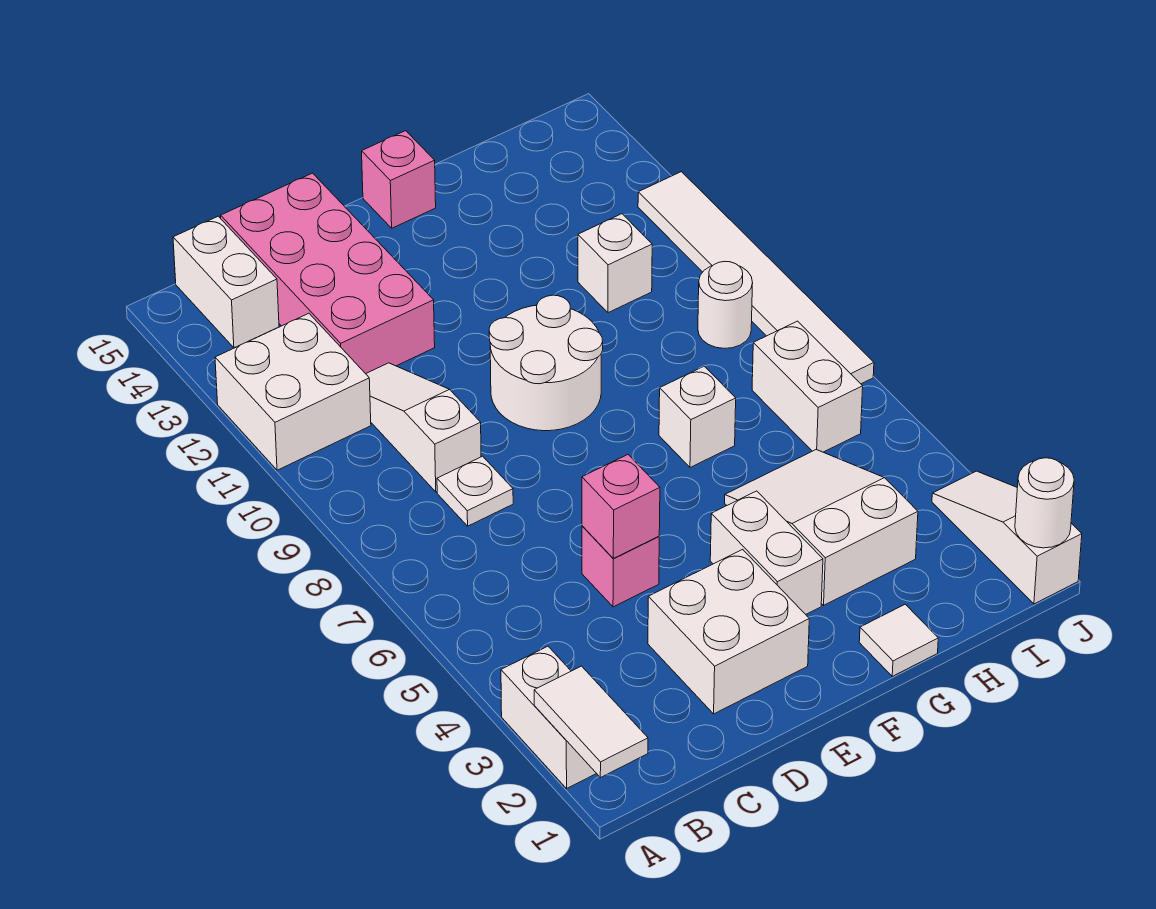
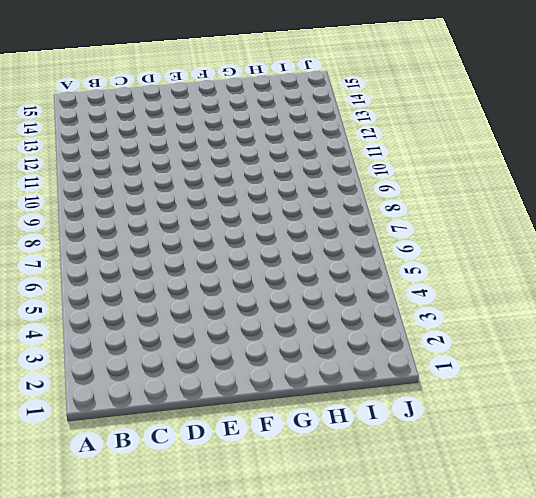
none -> white brick A2:A3 level 1
none -> white brick A11:B12 level 1
none -> white brick B14:B15 level 1

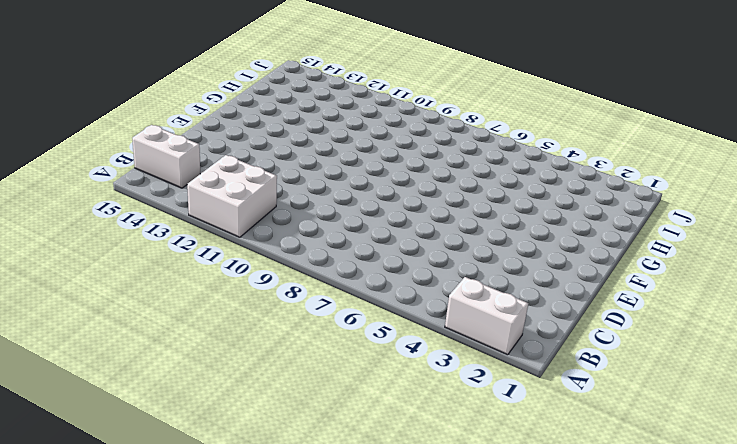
none -> white plate C8 level 1
none -> white slope C9:C11 level 1 top 9
none -> pink brick C12:D15 level 1

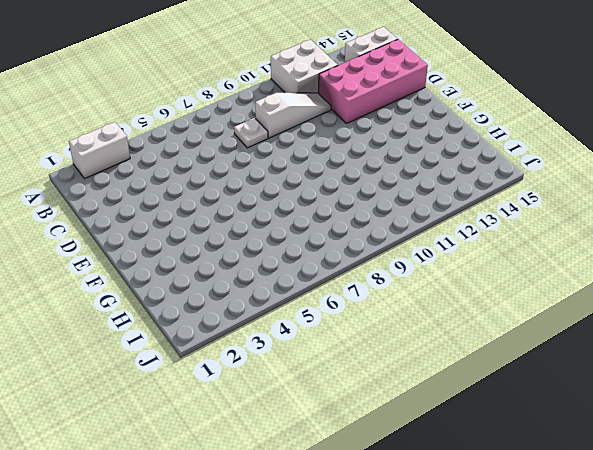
none -> white brick D2:E3 level 1
none -> pink brick D5 level 1
none -> white round brick E9:F10 level 1

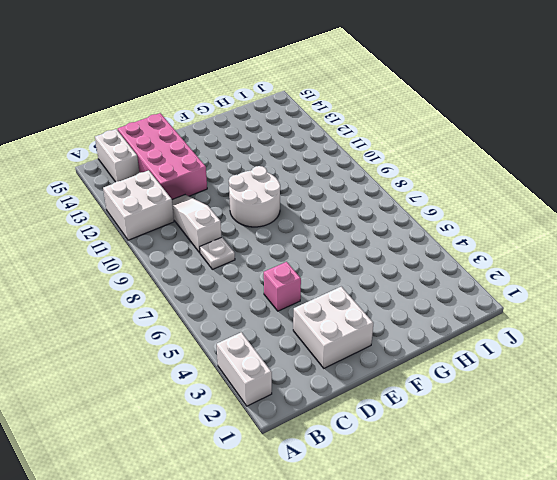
none -> white brick F3:F4 level 1
none -> pink brick F15 level 1
none -> white tile G1 level 1

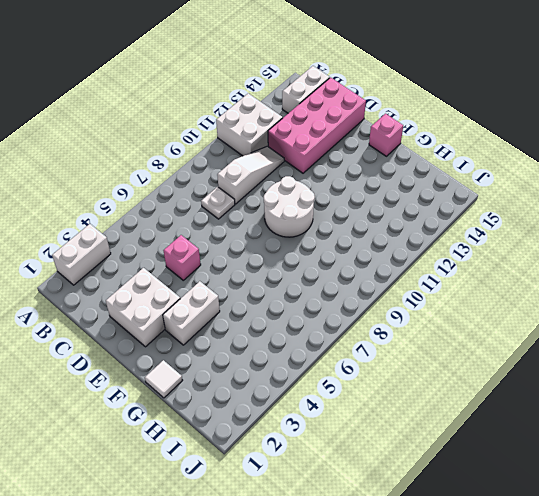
none -> white slope G3:H5 level 1 top 3
none -> white brick G7 level 1
none -> white brick H11 level 1

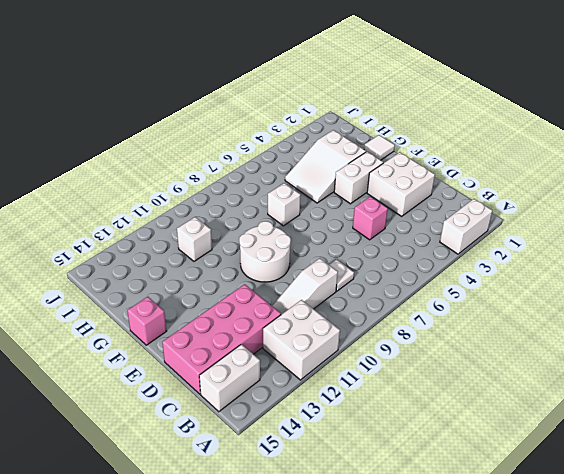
none -> white brick I6:I7 level 1
none -> white round brick I9 level 1
none -> white slope J1:J3 level 1 top 1

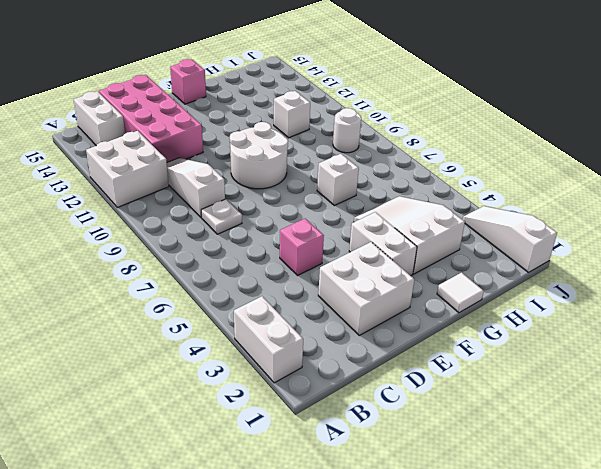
none -> white brick I6:I7 level 1
none -> white tile J7:J12 level 1
none -> white tile A1:A2 level 2

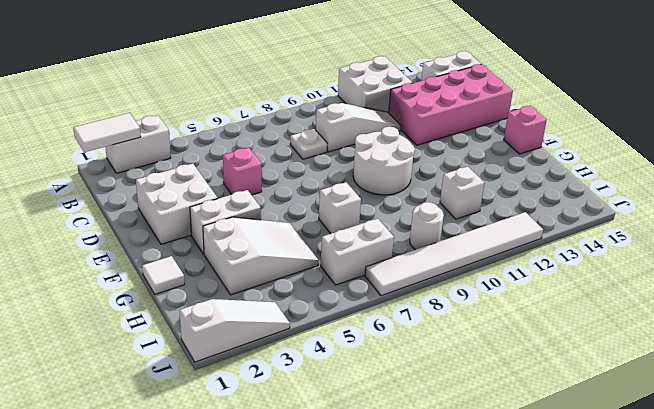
none -> pink brick D5 level 2
none -> white round brick J1 level 2

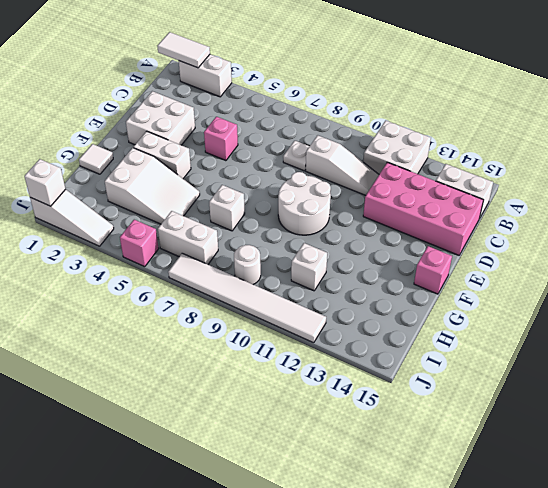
white brick J1 level 2 -> white round brick J1 level 2
pink brick J5 level 1 -> pink brick D5 level 2

